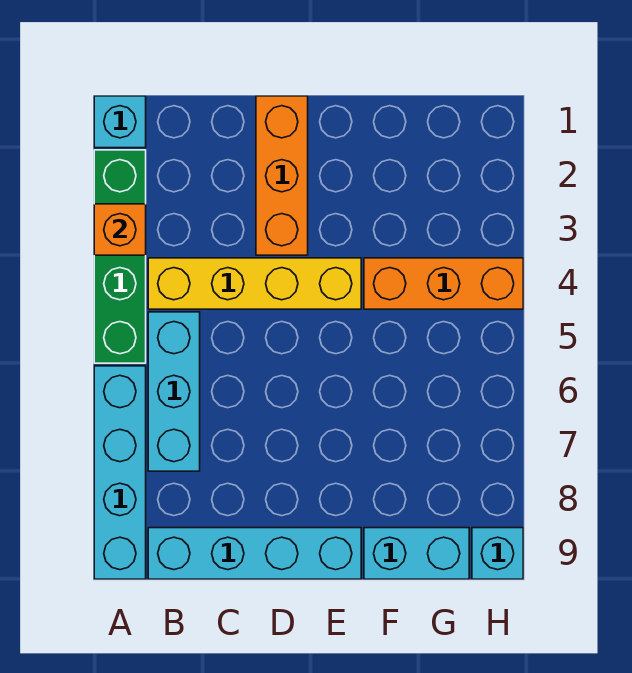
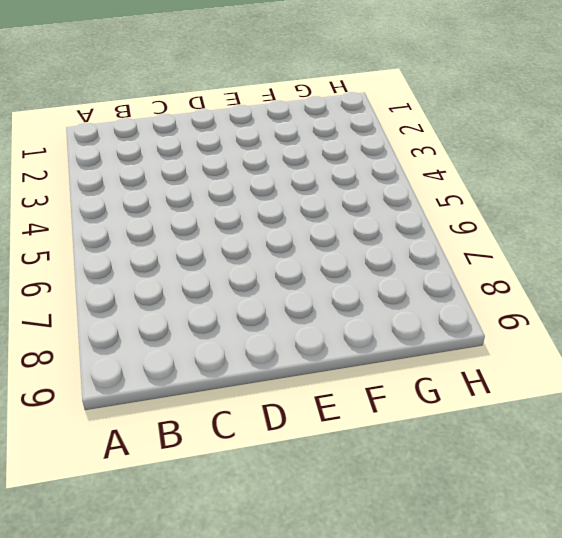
none -> cyan brick A1 level 1
none -> green brick A2:A5 level 1

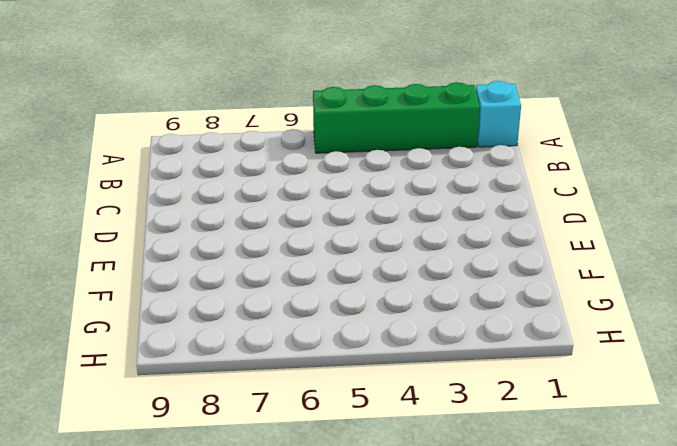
none -> cyan brick A6:A9 level 1
none -> yellow brick B4:E4 level 1

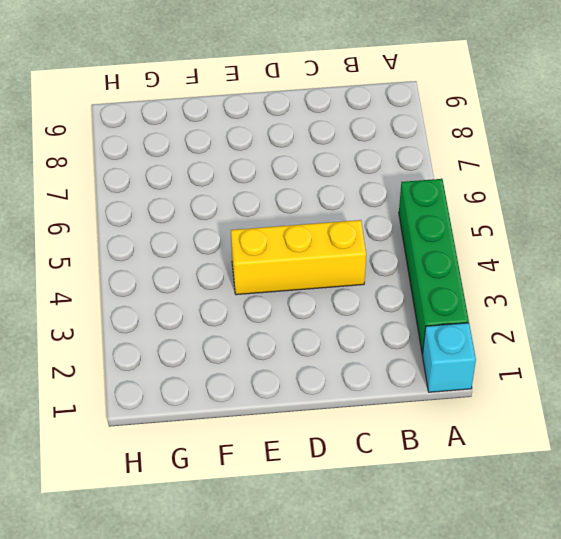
yellow brick C4:E4 level 1 -> yellow brick B4:E4 level 1
none -> cyan brick A6:A9 level 1
none -> cyan brick B5:B7 level 1

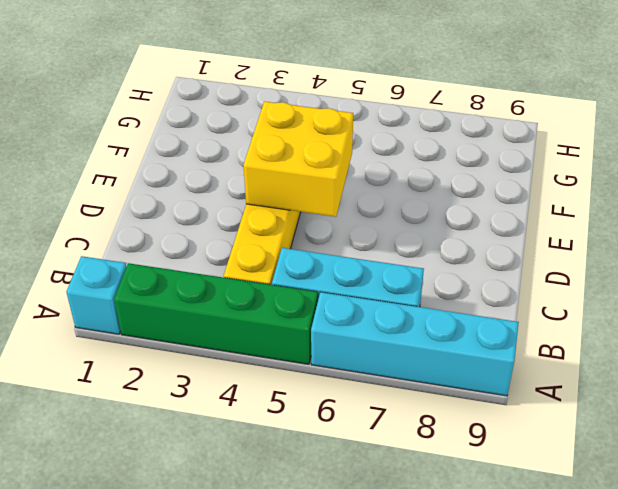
yellow brick D4:E5 level 2 -> none
none -> cyan brick B9:E9 level 1
none -> orange brick D1:D3 level 1

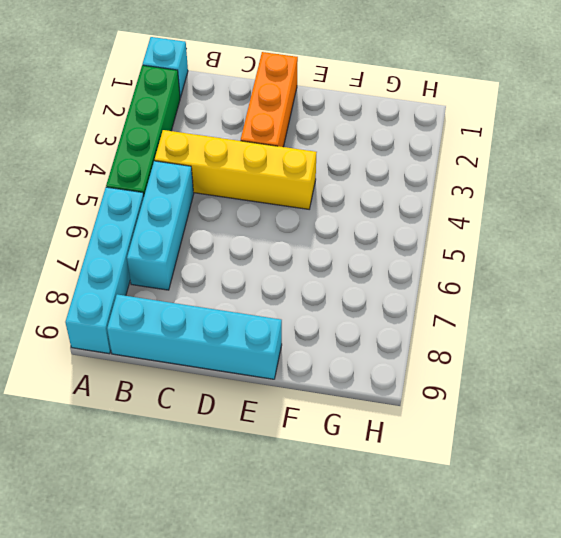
none -> orange brick F4:H4 level 1
none -> cyan brick F9:G9 level 1

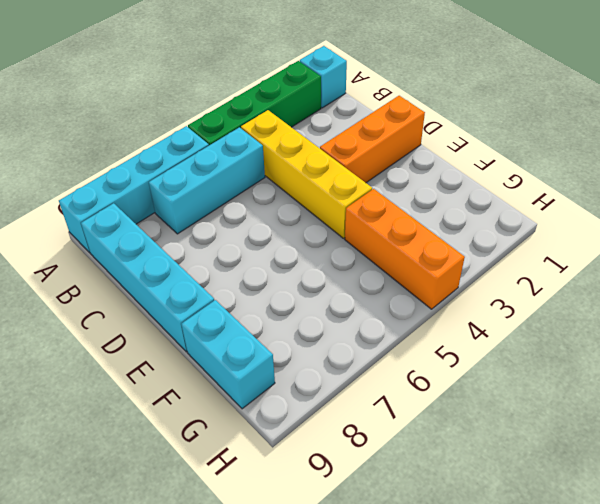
none -> cyan brick H9 level 1
none -> orange brick A3 level 2

